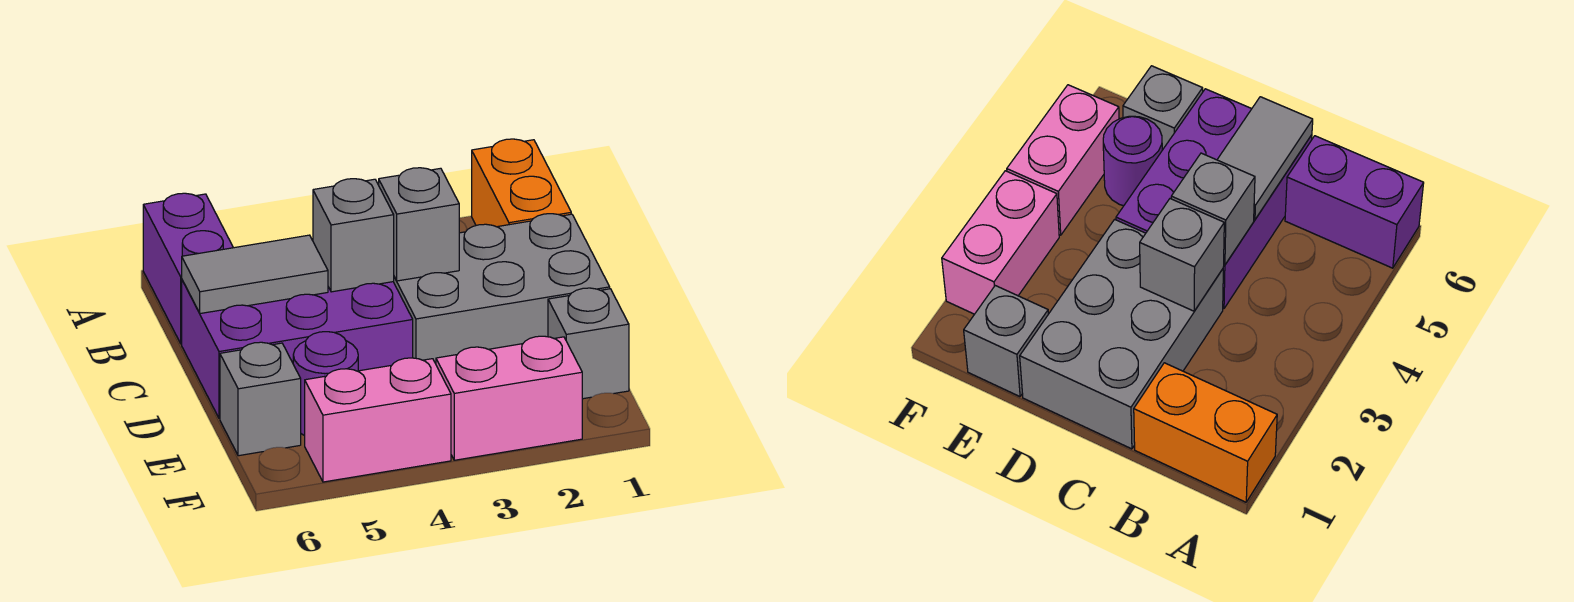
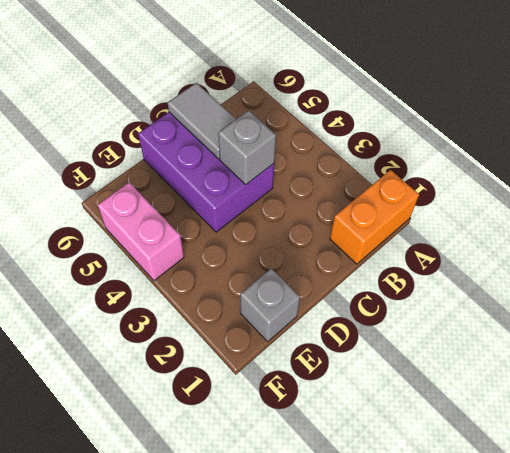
none -> purple brick A6:B6 level 1
none -> grey brick C1:D3 level 1
none -> purple round brick E5 level 1

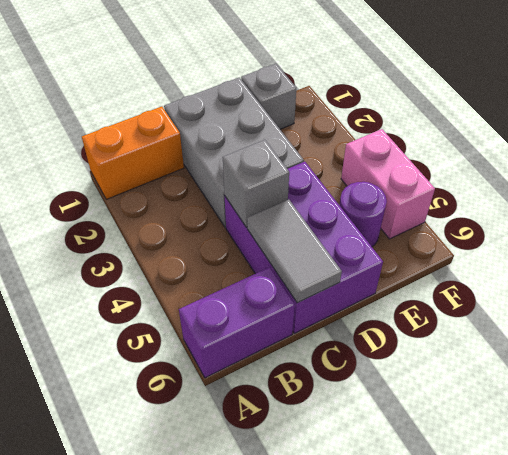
none -> grey brick E6 level 1
none -> pink brick F2:F3 level 1
none -> grey brick C3 level 2

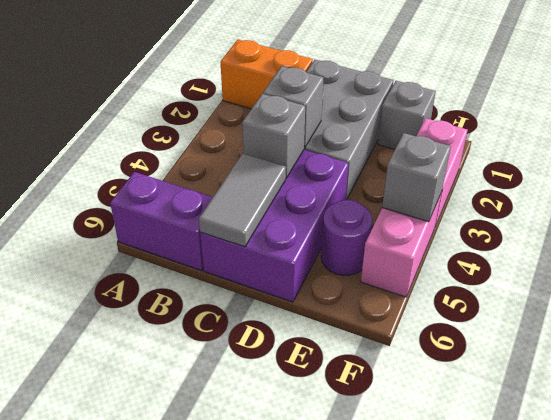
grey brick F4 level 2 -> grey brick E6 level 1

